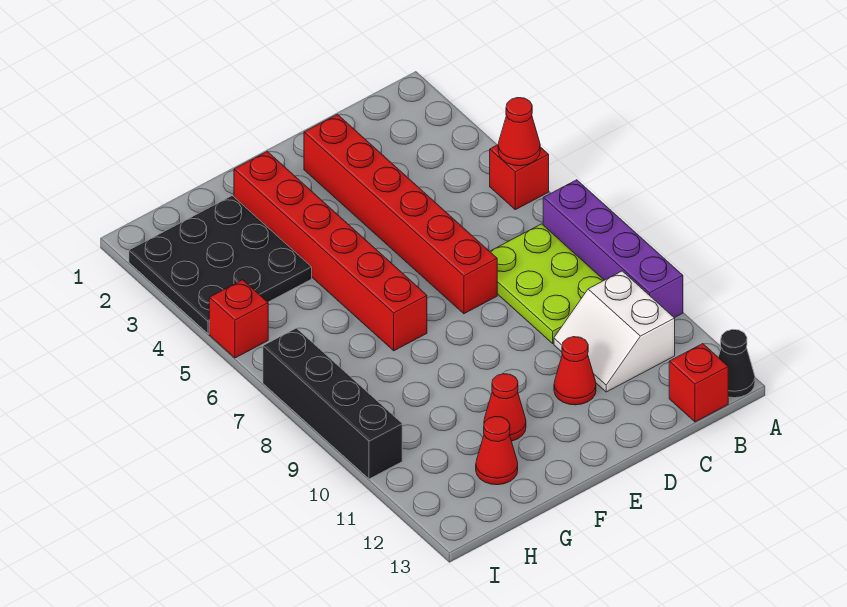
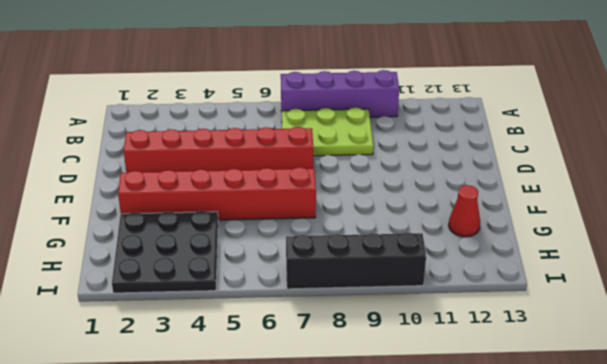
none -> red brick A5 level 1
none -> black cone A13 level 1
none -> white slope B10:C11 level 1 top B

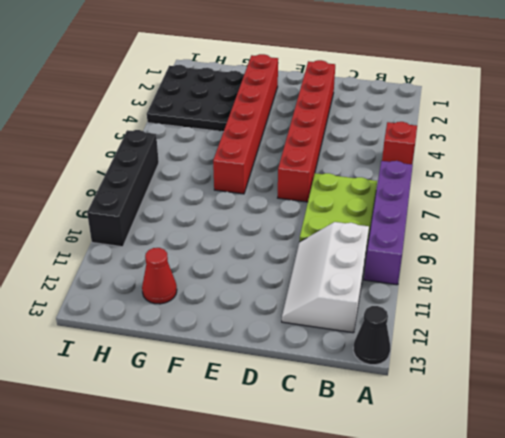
white slope B10:C12 level 1 top B -> white slope B10:C11 level 1 top B
none -> red brick B13 level 1
none -> red cone D11 level 1
none -> red cone F11 level 1

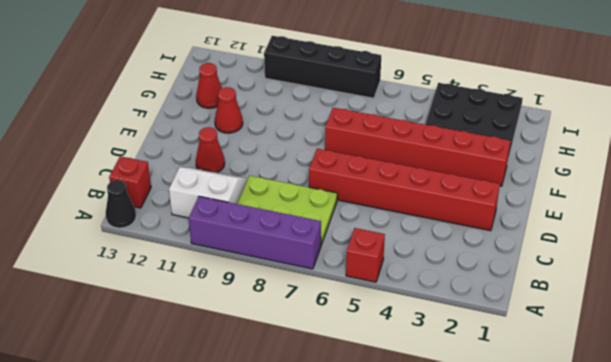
none -> red brick I5 level 1
none -> red cone A5 level 2

